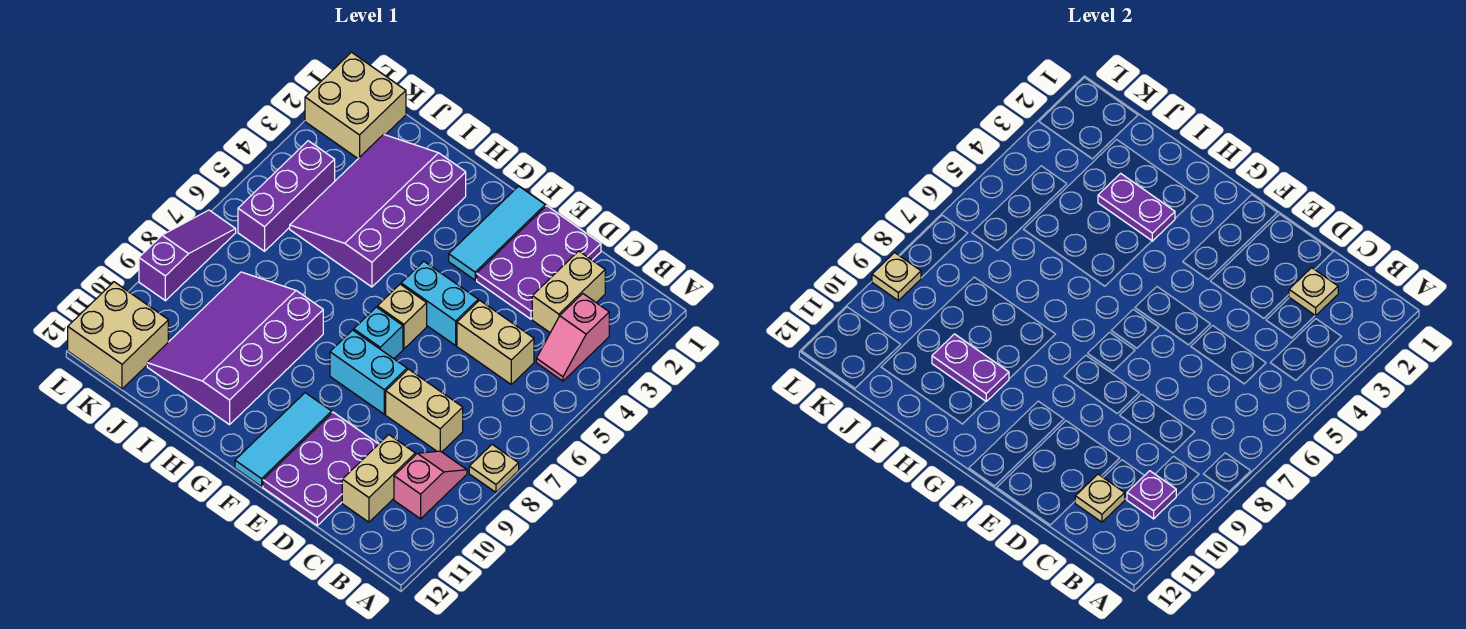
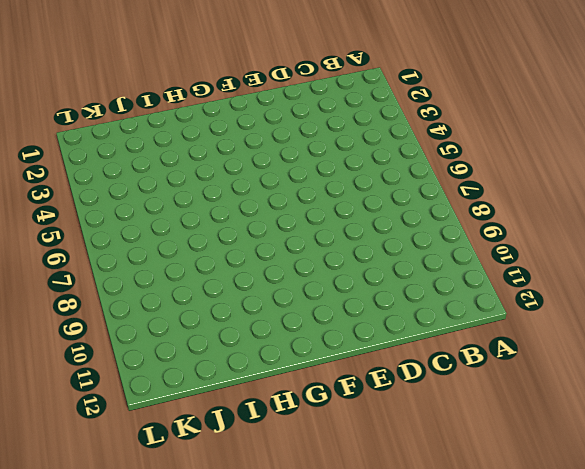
none -> tan plate A8 level 1
none -> pink slope B3:B4 level 1 top 3
none -> pink slope B9:B10 level 1 top 10

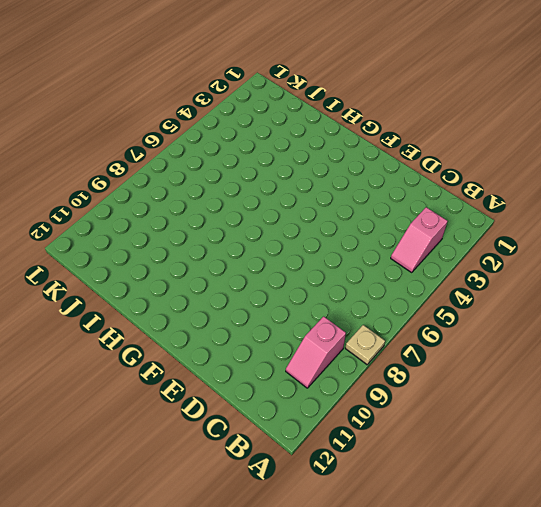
pink slope B9:B10 level 1 top 9 -> pink slope B9:B10 level 1 top 10
none -> tan brick C2:C3 level 1
none -> tan brick C5:D5 level 1
none -> tan brick C8:D8 level 1

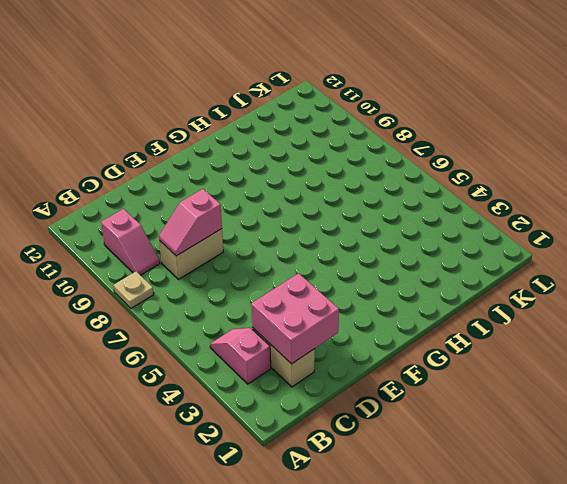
pink brick C2:D3 level 2 -> tan plate C2 level 2
pink slope C8:D8 level 2 top D -> none
none -> tan brick C5:D5 level 1
none -> tan brick C10:C11 level 1
none -> purple plate D1:E3 level 1

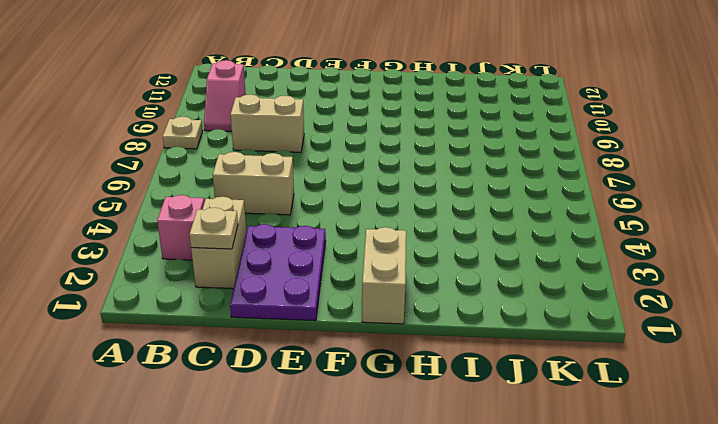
tan brick G1:G2 level 1 -> tan brick C10:C11 level 1
none -> purple plate D10:E12 level 1
none -> cyan brick E5:F5 level 1
none -> cyan brick E8:F8 level 1

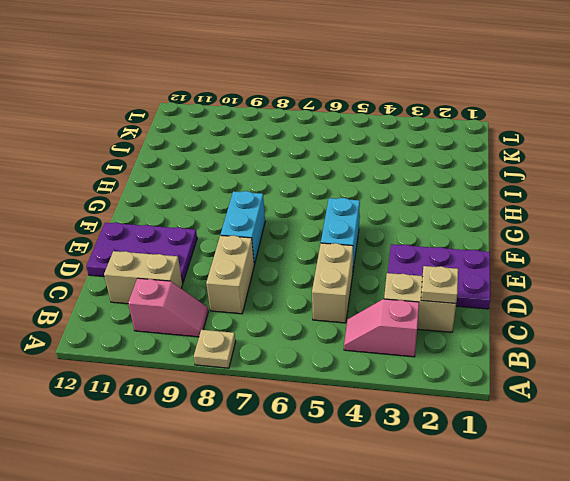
none -> cyan tile F1:F3 level 1
none -> tan brick F6 level 1
none -> cyan brick F7 level 1

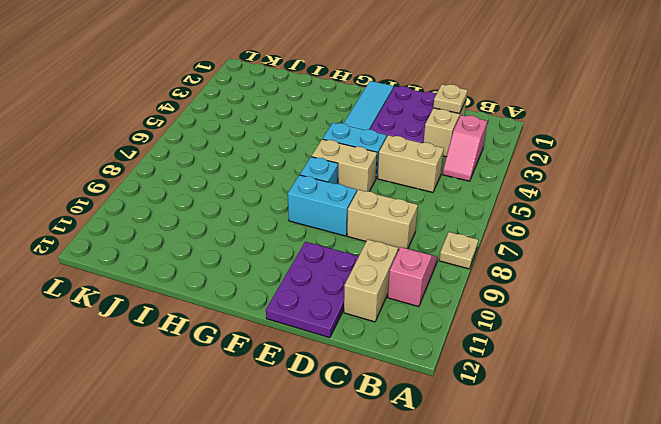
tan brick E6:F6 level 1 -> tan brick F6 level 1
none -> cyan tile F10:F12 level 1
none -> purple slope H2:J5 level 1 top H
none -> purple slope H8:J11 level 1 top H

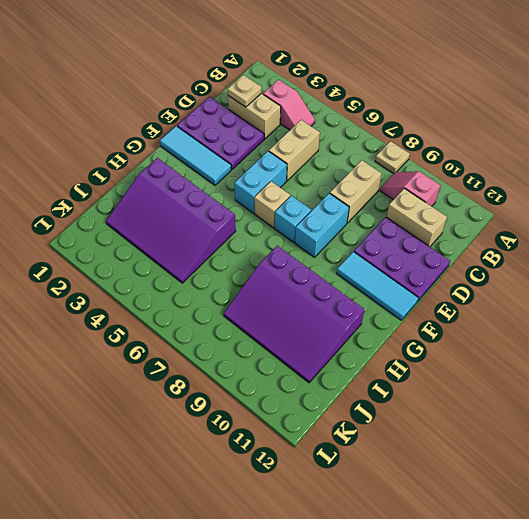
none -> tan brick K1:L2 level 1
none -> purple brick K4:K6 level 1
none -> tan brick K11:L12 level 1

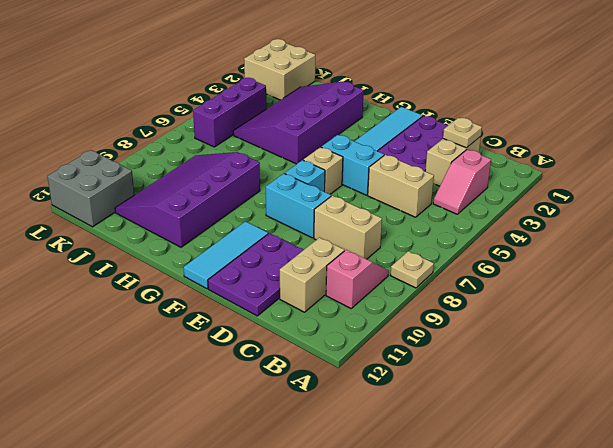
grey brick K11:L12 level 1 -> tan brick K11:L12 level 1
none -> purple slope L7:L9 level 1 top 9
none -> purple plate B10 level 2
none -> tan plate C11 level 2

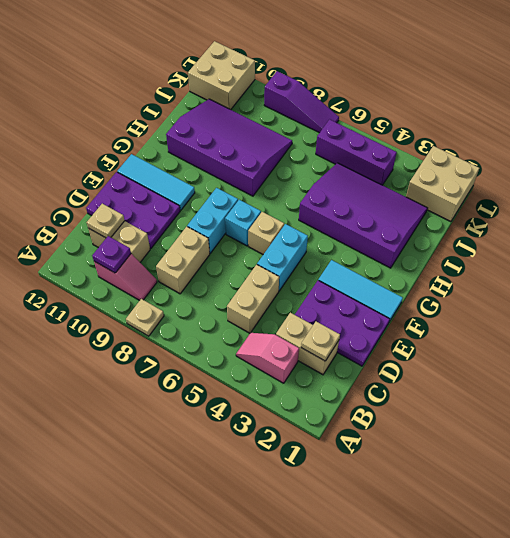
none -> purple plate H3:I3 level 2
none -> purple plate H10:I10 level 2
none -> tan plate L9 level 2

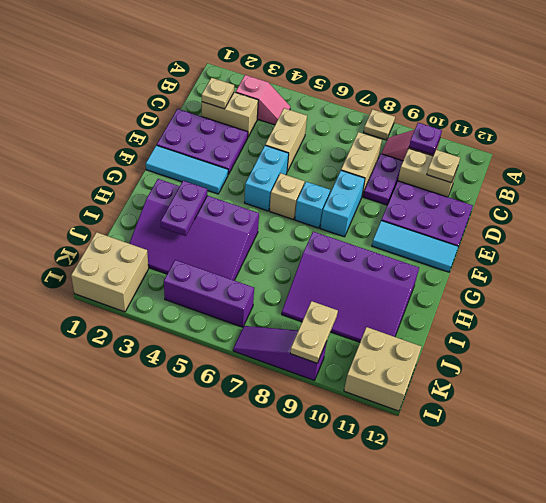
purple plate C9:D9 level 1 -> purple plate H10:I10 level 2
tan plate K9:L9 level 2 -> tan plate L9 level 2

